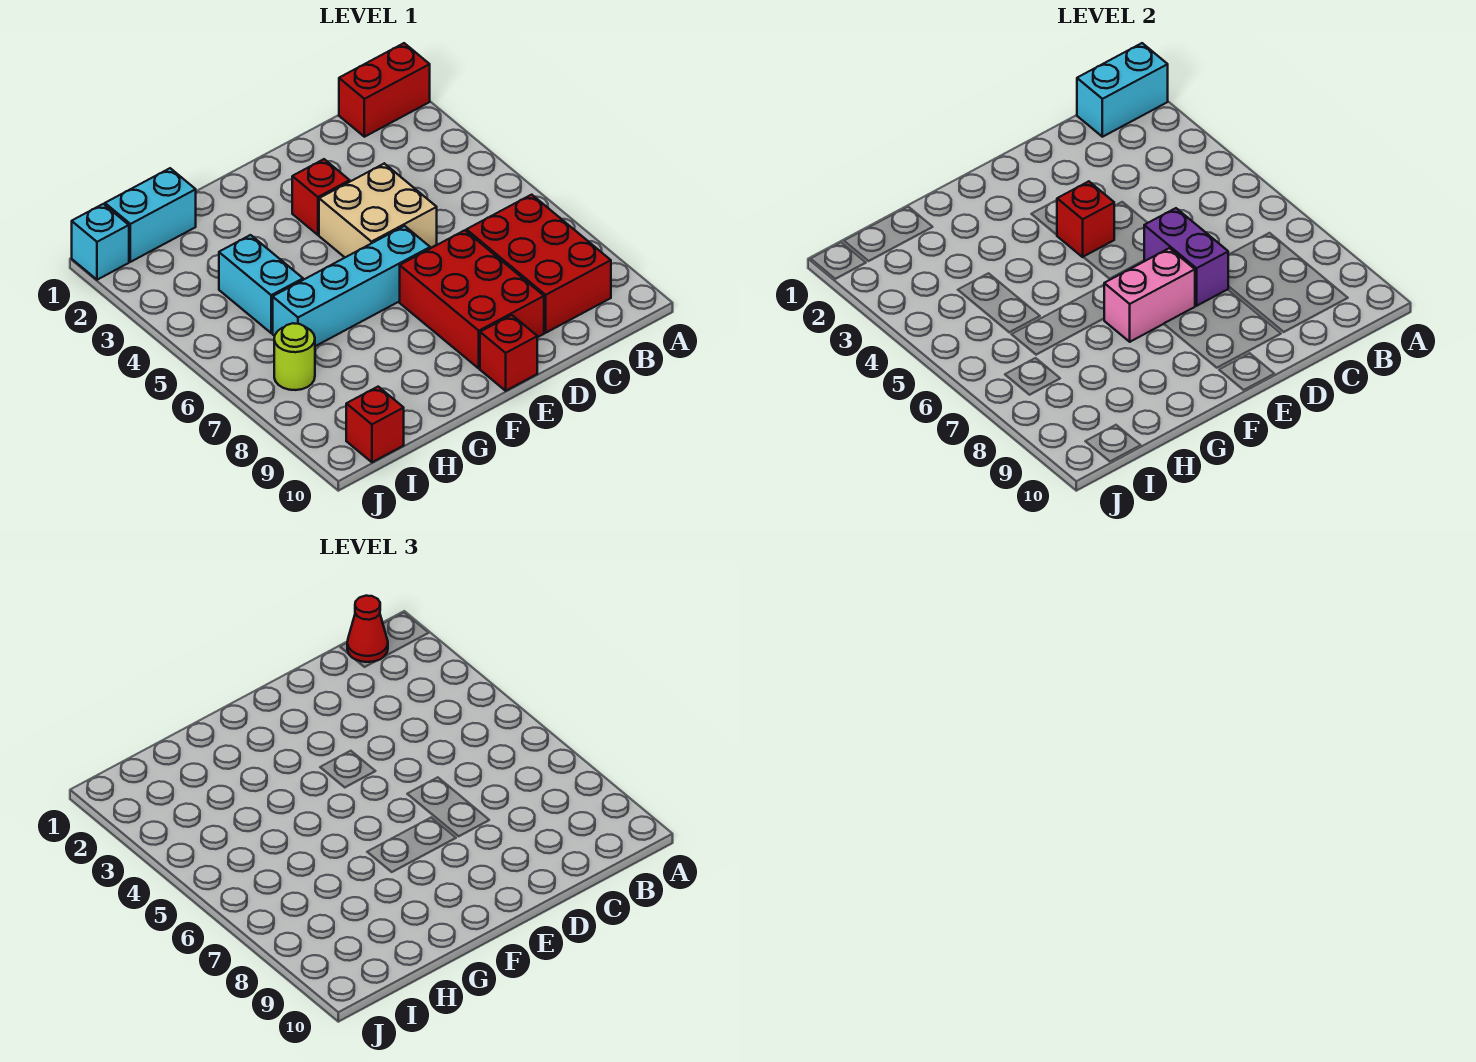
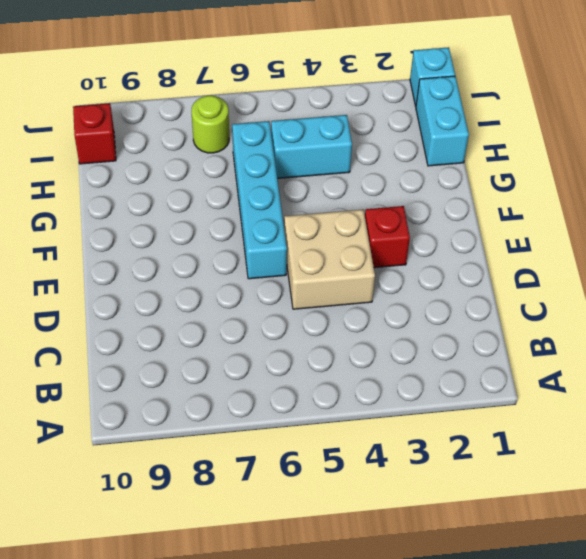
none -> red brick A1:B1 level 1
none -> red brick B7:C9 level 1
none -> red brick D7:E9 level 1

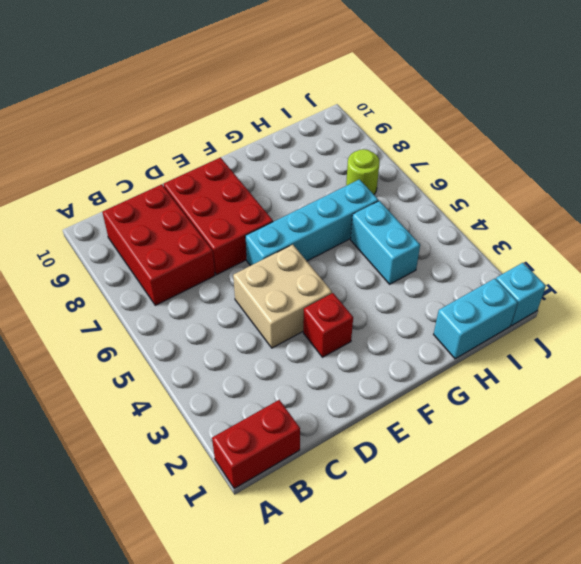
none -> red brick E10 level 1
none -> red brick I10 level 1
none -> cyan brick A1:B1 level 2

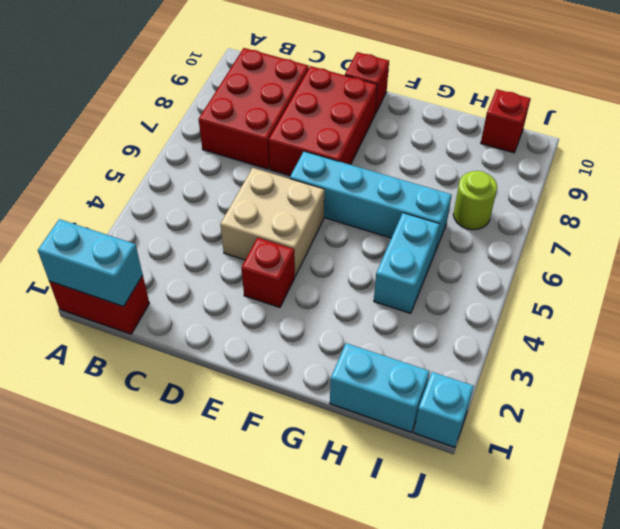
none -> purple brick D6:D7 level 2
none -> red brick E4 level 2
none -> pink brick E7:F7 level 2

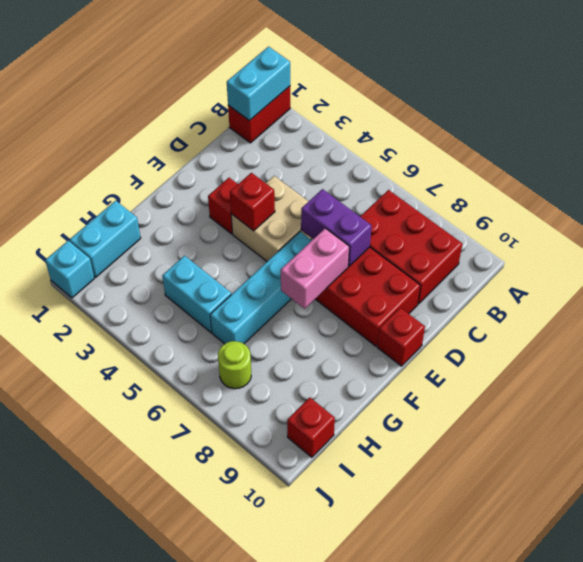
none -> red cone B1 level 3

